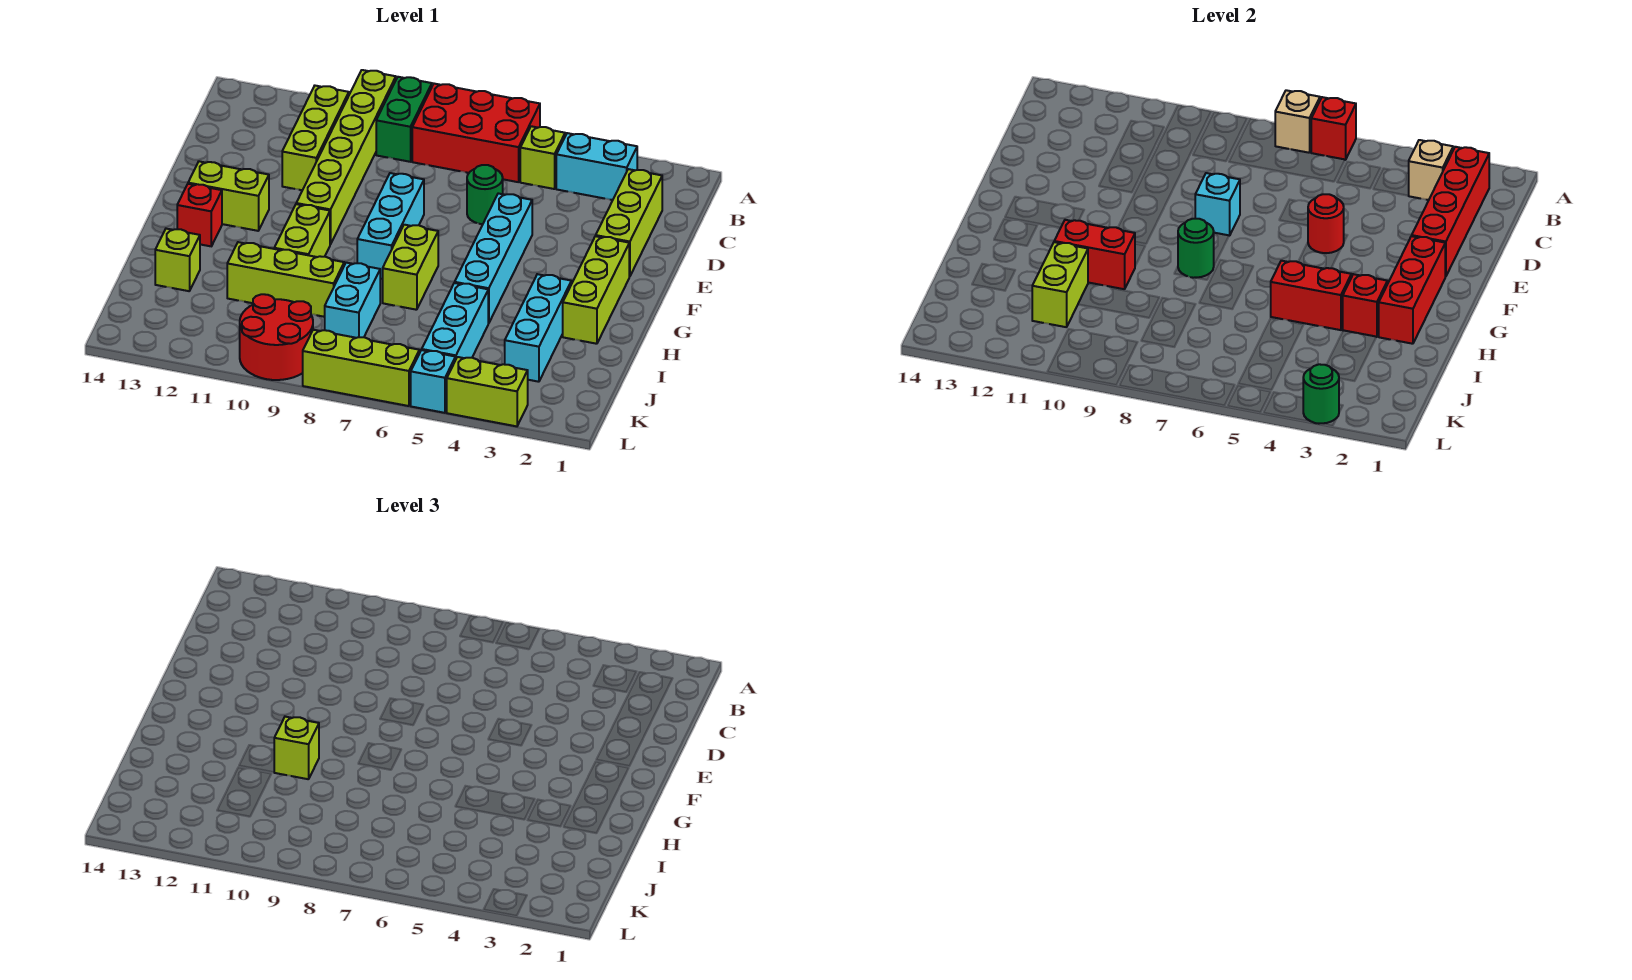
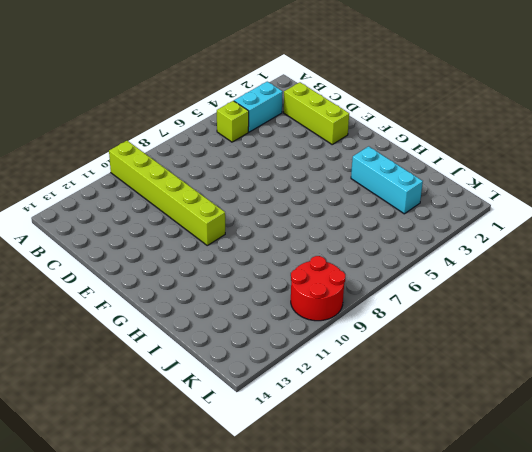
none -> red brick A6:B8 level 1
none -> green brick A9:B9 level 1
none -> lime brick B11:D11 level 1
none -> green round brick D6 level 1

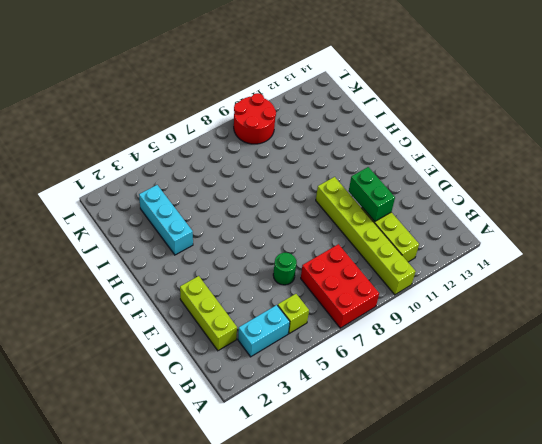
red brick A7:C8 level 1 -> red brick A6:B8 level 1
green brick D11:E11 level 2 -> green brick A9:B9 level 1
none -> cyan brick E5:H5 level 1
none -> cyan brick E8:G8 level 1
none -> lime brick F2:H2 level 1
none -> lime brick F12:F13 level 1

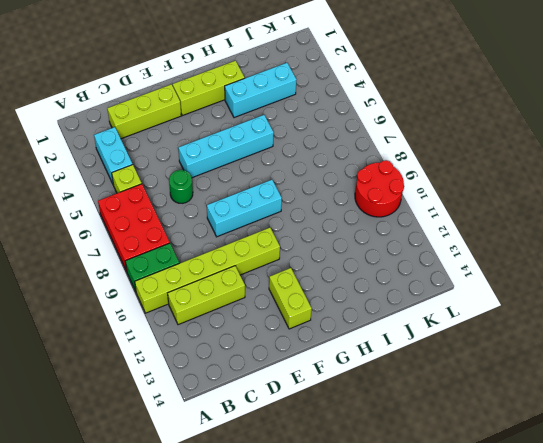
none -> lime brick G7:H7 level 1
none -> lime brick G10:H10 level 1
none -> red brick G13 level 1
none -> cyan brick I5:K5 level 1

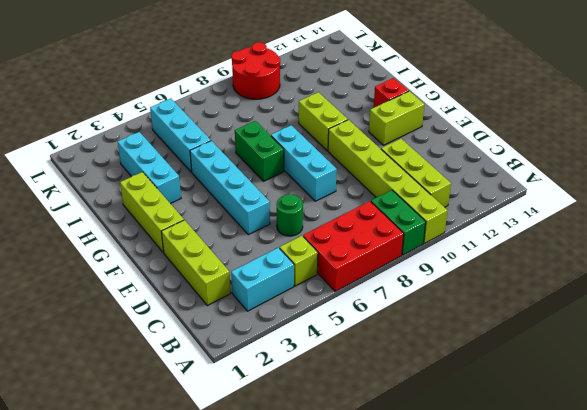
green brick G7:H7 level 1 -> lime brick G7:H7 level 1
none -> cyan brick I8:J8 level 1
none -> lime brick I9:I11 level 1
none -> lime brick I13 level 1
none -> lime brick L3:L4 level 1

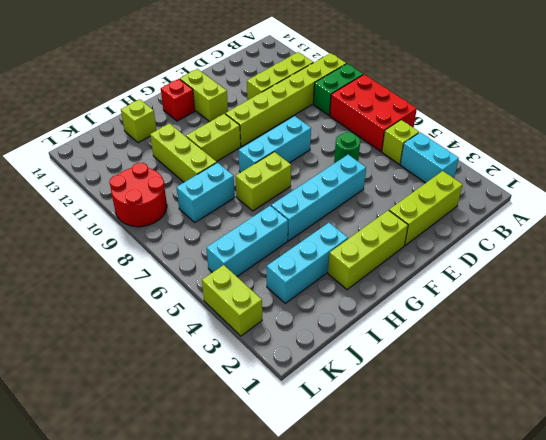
none -> cyan brick L5 level 1
none -> lime brick L6:L8 level 1
none -> red brick A6 level 2
none -> tan brick A7 level 2

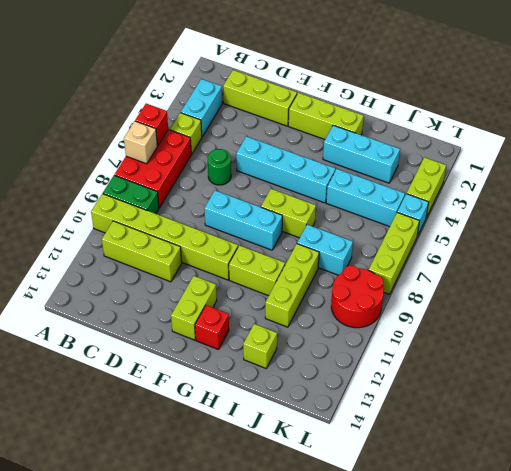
none -> red brick B2:E2 level 2
none -> tan brick B3 level 2
none -> red round brick E5 level 2
none -> cyan brick E8 level 2

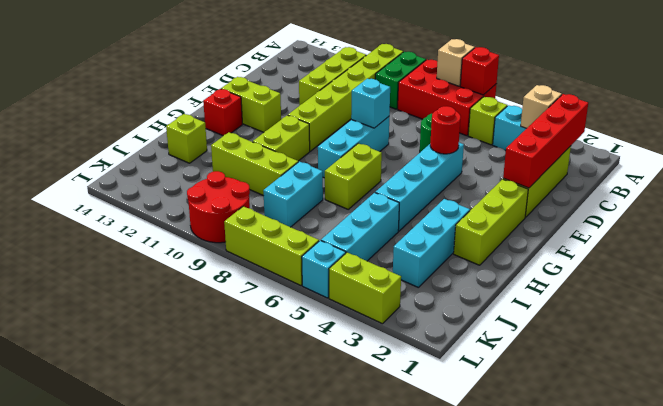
none -> red brick F2:H2 level 2
none -> green round brick G8 level 2
none -> red brick H3 level 2
none -> red brick H4:H5 level 2

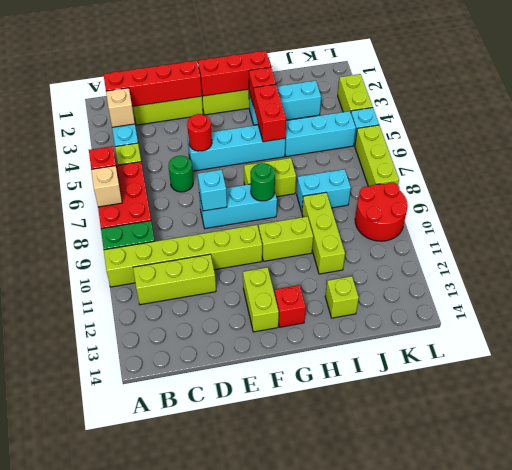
none -> red brick H10:H11 level 2
none -> lime brick I11:J11 level 2
none -> green round brick L3 level 2
none -> lime brick H10 level 3

